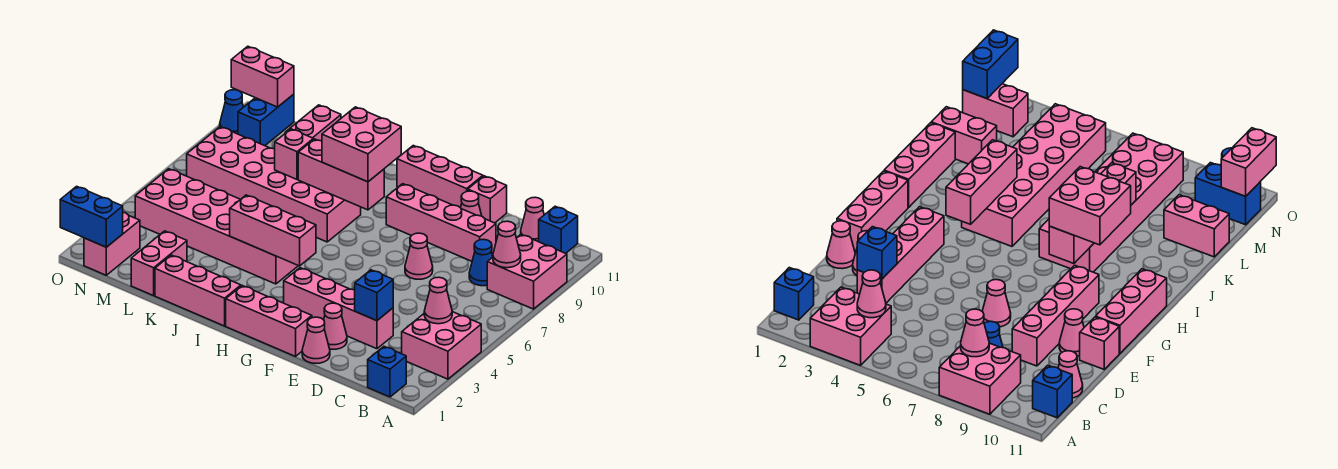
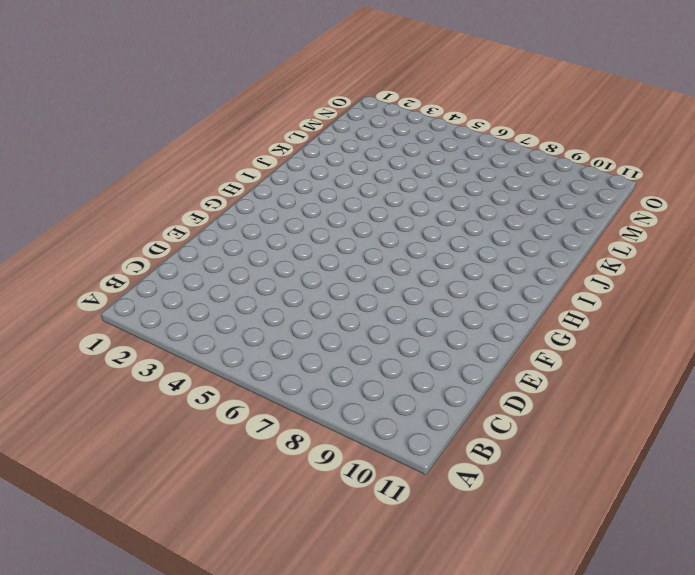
none -> pink brick A3:B4 level 1
none -> pink brick A8:B9 level 1
none -> blue brick B1 level 1
none -> blue brick B11 level 1

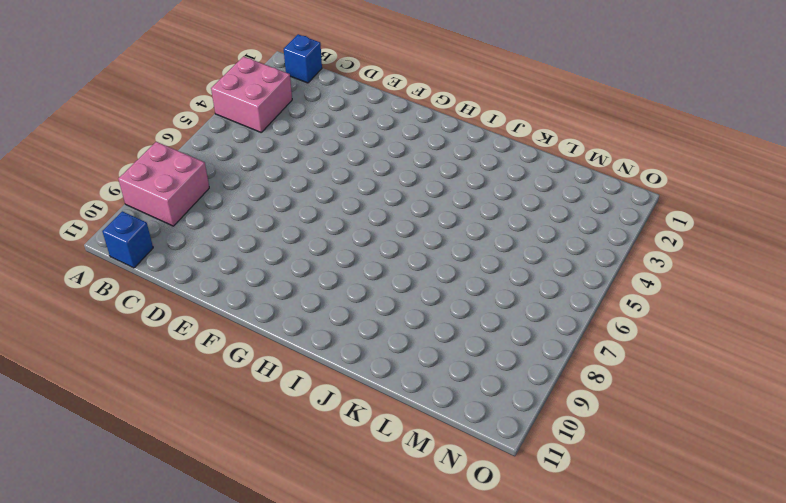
none -> blue cone C8 level 1
none -> pink cone C11 level 1
none -> pink brick D3:G3 level 1
none -> pink brick D9:G9 level 1

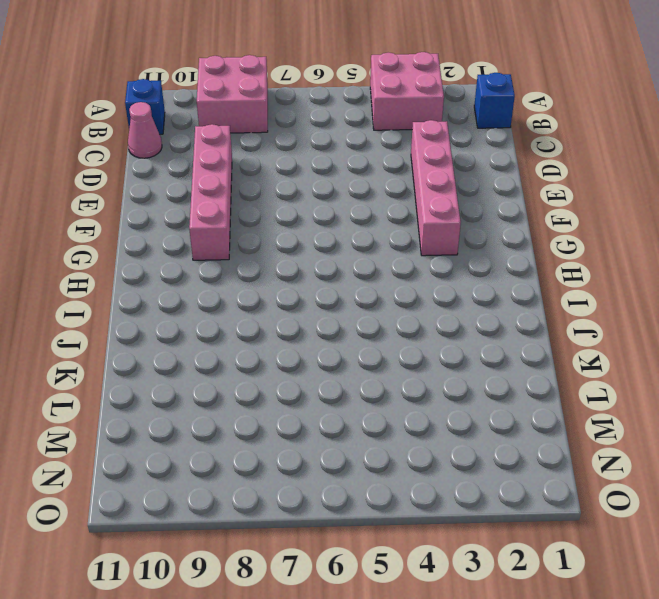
none -> blue cone C8 level 1
none -> pink cone E1 level 1
none -> pink cone E2 level 1
none -> pink cone E7 level 1

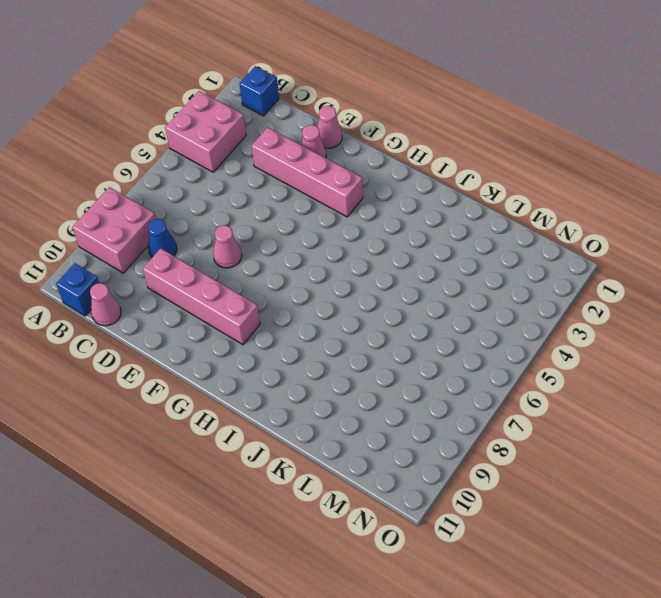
none -> pink cone E10 level 1
none -> pink brick E11 level 1
none -> pink brick F1:H1 level 1
none -> pink brick F11:H11 level 1

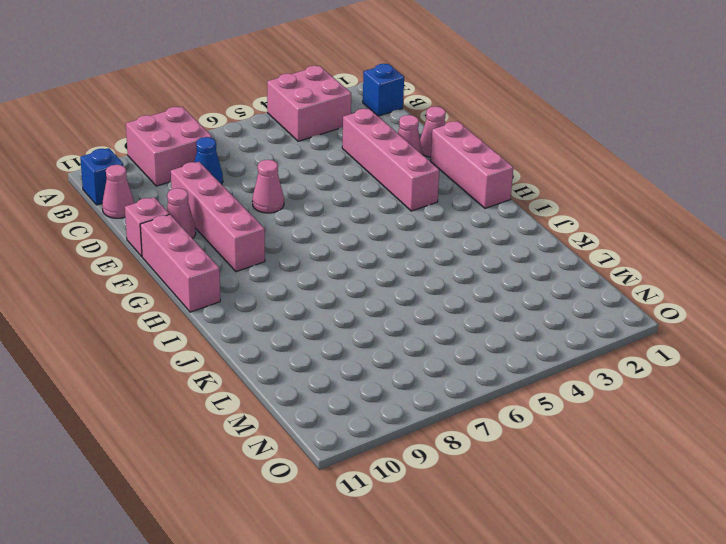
none -> pink brick I1:K1 level 1
none -> pink brick I4:N5 level 1
none -> pink brick I7:N8 level 1
none -> pink brick L1:L2 level 1

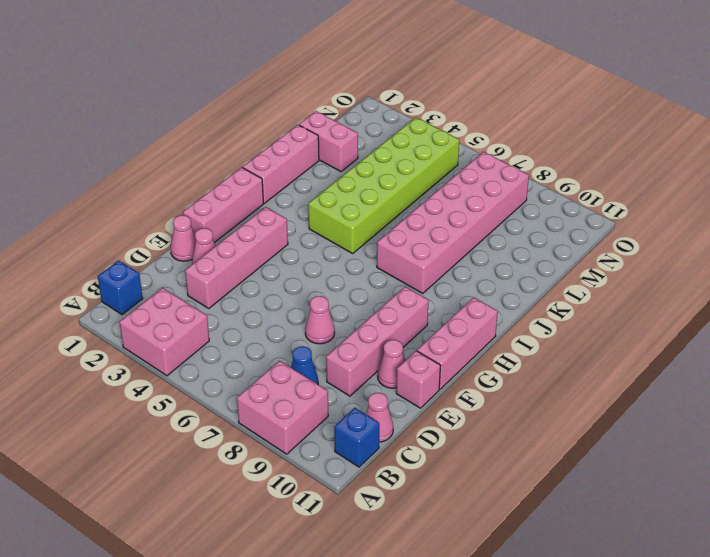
lime brick I4:N5 level 1 -> pink brick I4:N5 level 1
none -> pink brick L10:L11 level 1
none -> pink brick N1:N2 level 1
none -> blue brick N10:N11 level 1
none -> blue cone O10 level 1

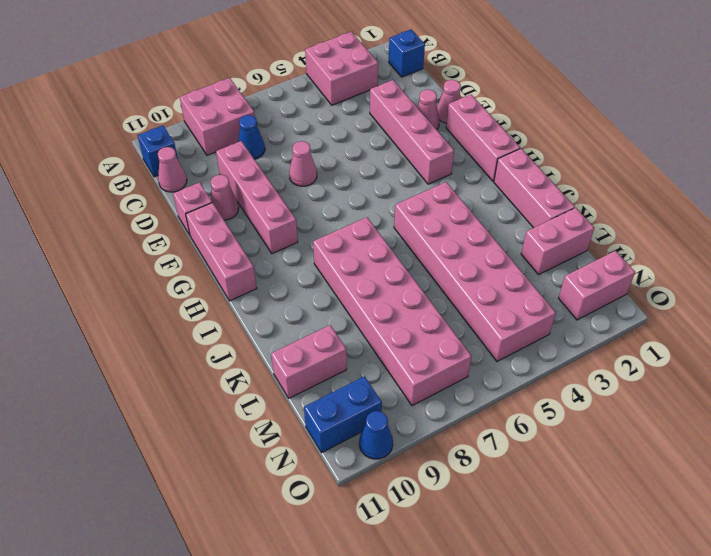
none -> pink cone B4 level 2
none -> pink cone B8 level 2
none -> blue brick D3 level 2
none -> pink brick H4:J4 level 2

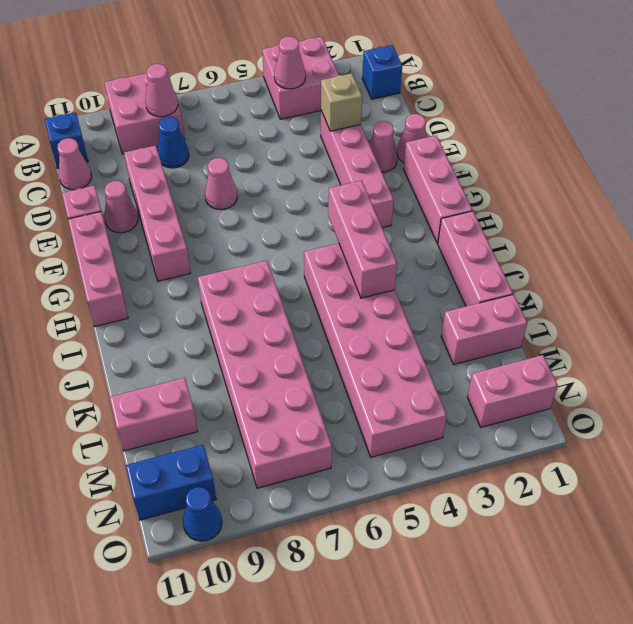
tan brick D3 level 2 -> blue brick D3 level 2
none -> pink brick H8:J8 level 2
none -> pink brick K8 level 2
none -> blue brick N1:O1 level 2
none -> pink brick N11:O11 level 2

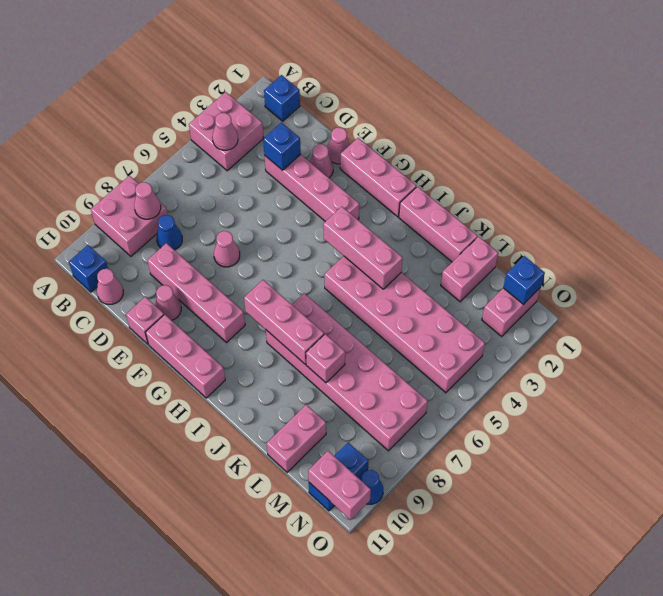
blue brick N1 level 2 -> blue brick N1:O1 level 2
none -> pink brick H8:I9 level 3

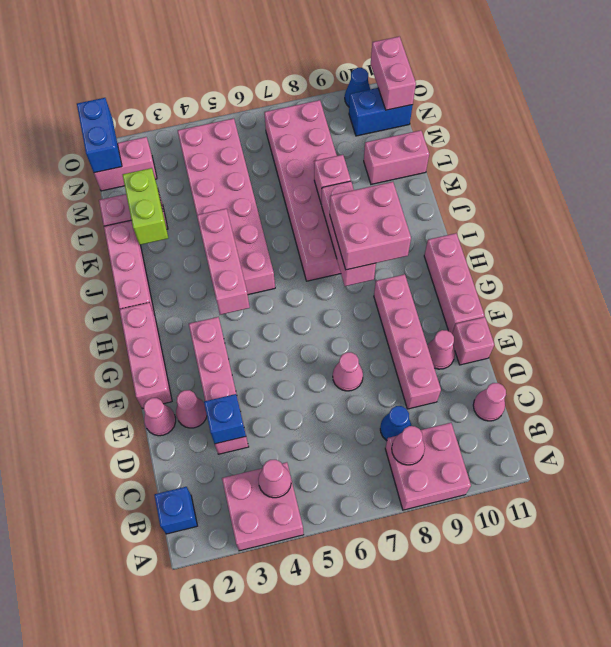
lime brick K2:L2 level 2 -> none
none -> blue brick B11 level 1

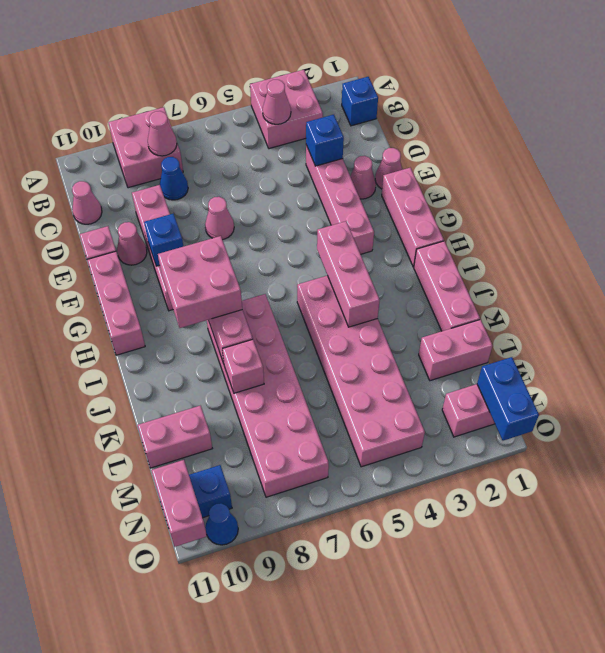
blue brick F9 level 2 -> blue brick B11 level 1

